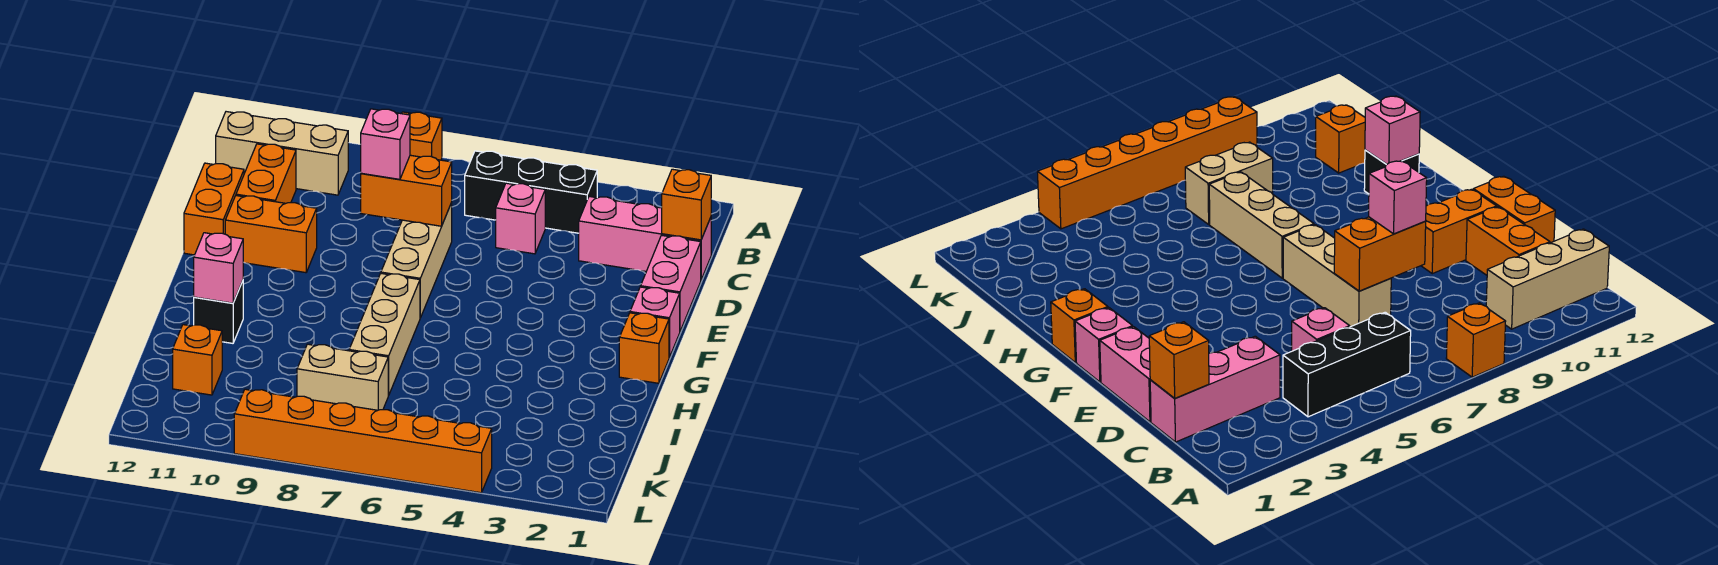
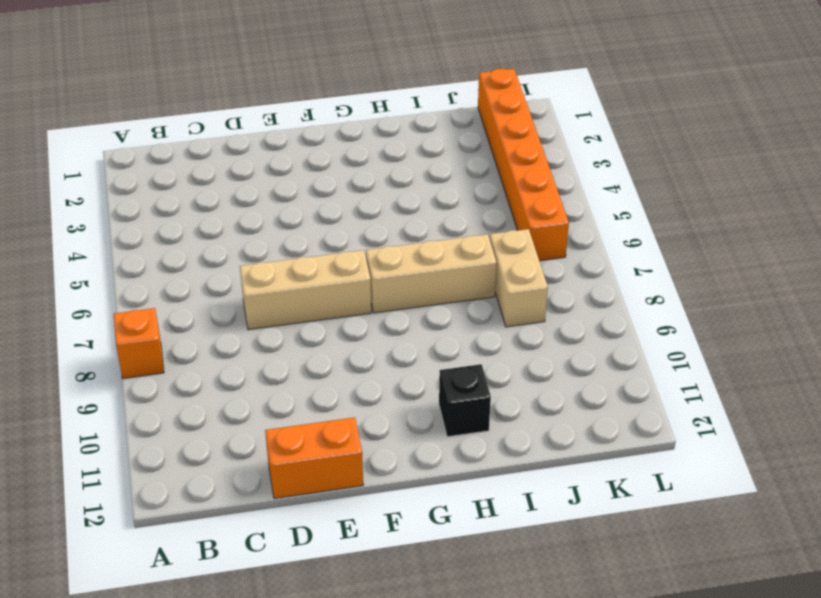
orange brick K1:K6 level 1 -> orange brick L4:L9 level 1
none -> black brick B4:B6 level 1
none -> tan brick B10:B12 level 1
none -> pink brick C1:C3 level 1

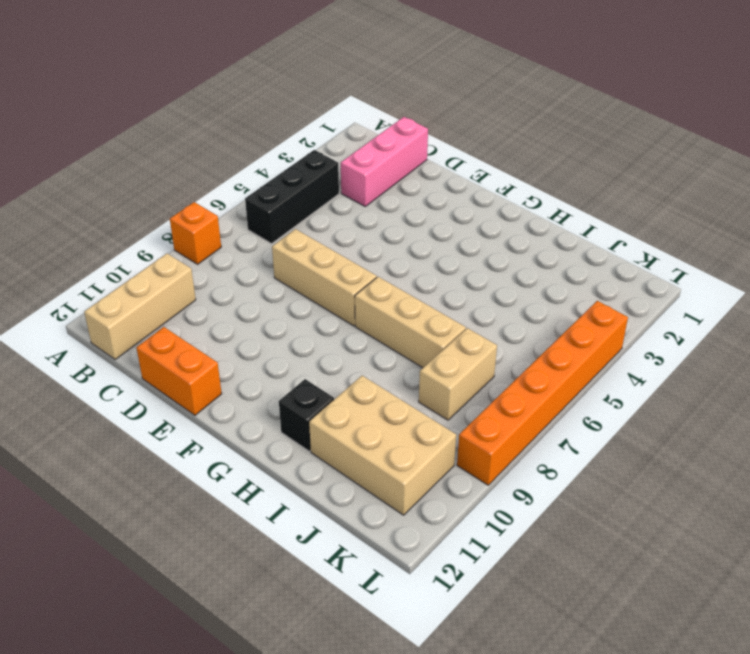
tan brick I10:K11 level 1 -> orange brick J11 level 1
none -> pink brick C5 level 1
none -> orange brick C11:D11 level 1
none -> pink brick D1:E1 level 1

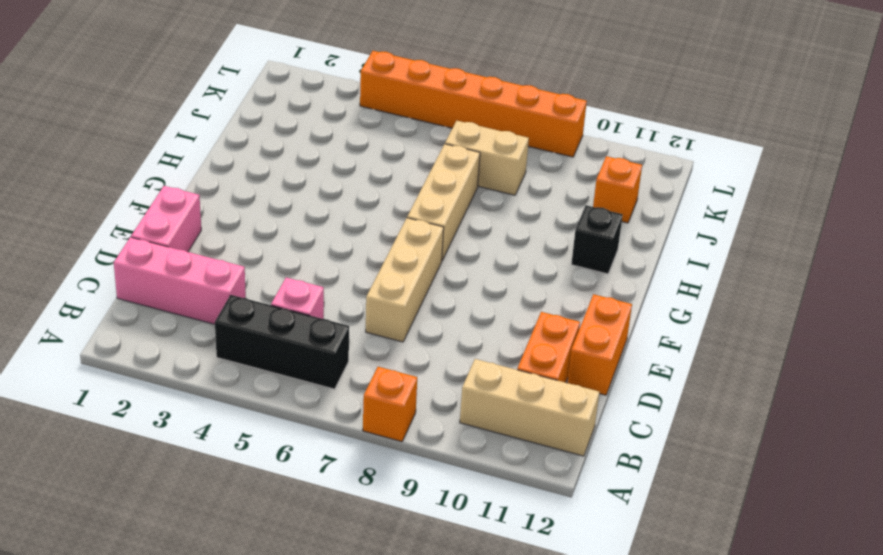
none -> orange brick E10:E11 level 1
none -> pink brick F1 level 1
none -> orange brick G1 level 1

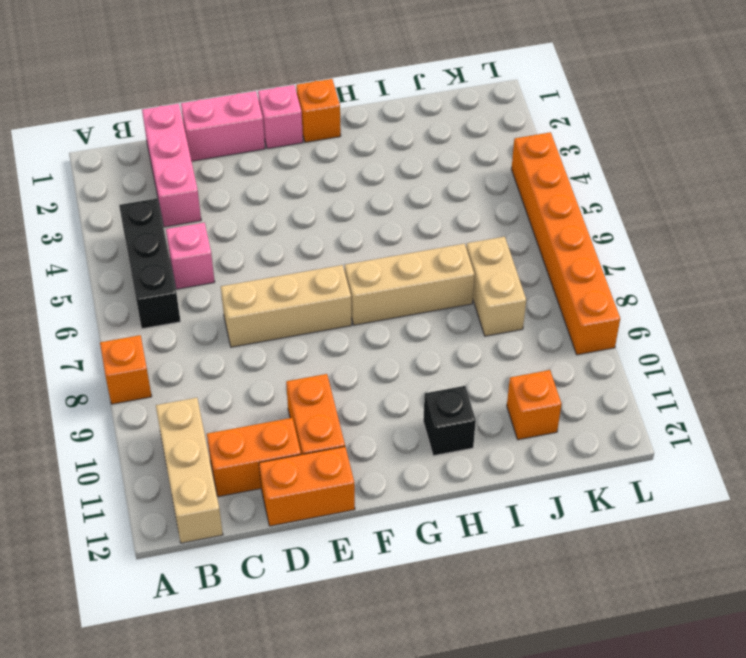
none -> orange brick C1 level 2
none -> orange brick D7:D8 level 2
none -> pink brick H11 level 2

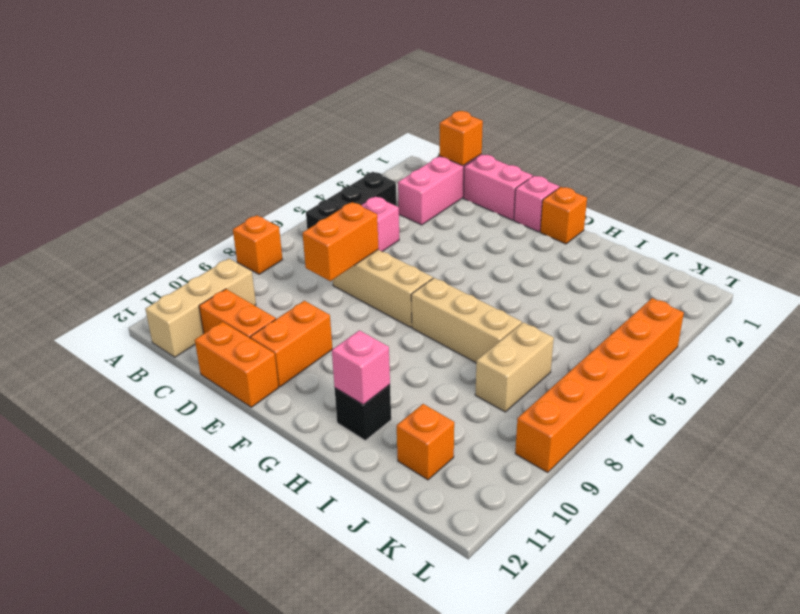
none -> pink brick D8 level 3

